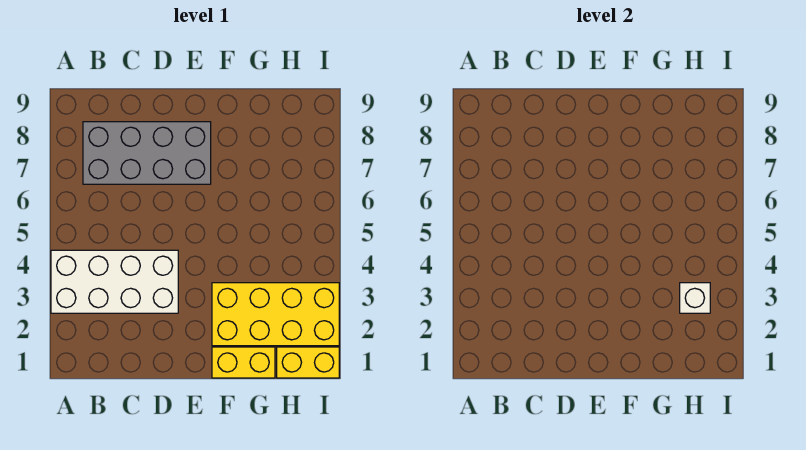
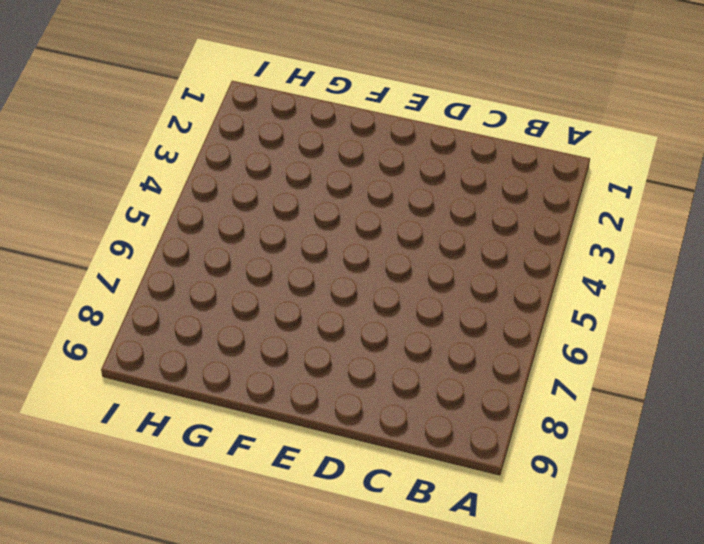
none -> white brick A3:D4 level 1
none -> grey brick B7:E8 level 1

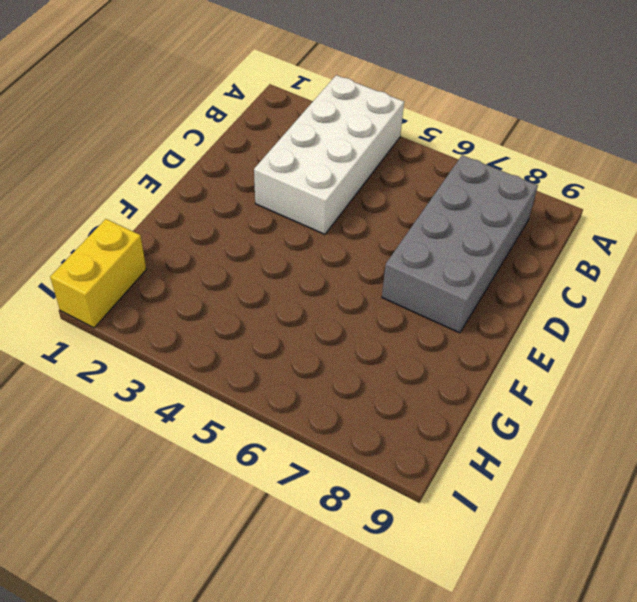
none -> yellow brick F1:G1 level 1
none -> yellow brick F2:I3 level 1

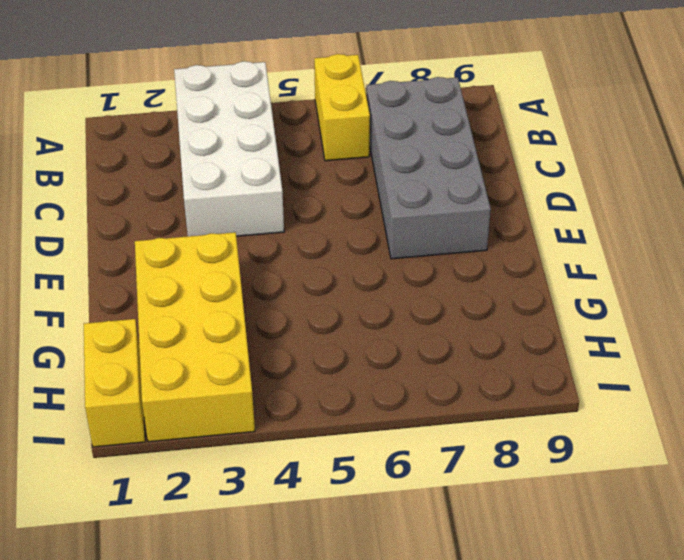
yellow brick A6:B6 level 1 -> yellow brick F1:G1 level 1
none -> white brick H3 level 2

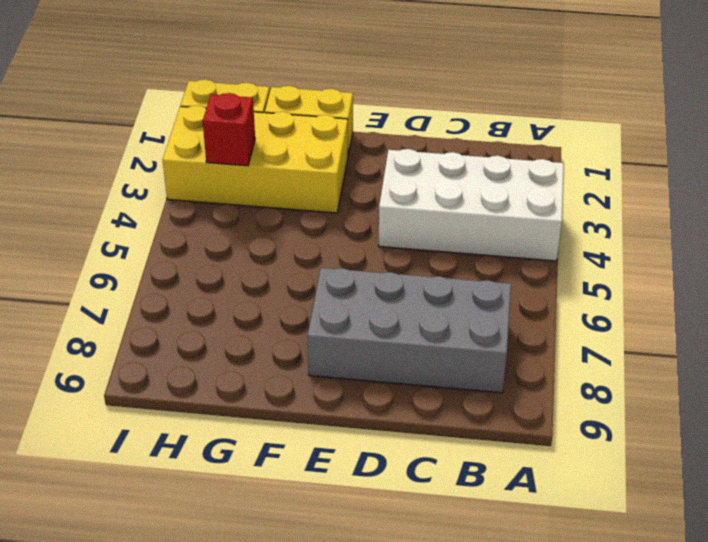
red brick H3 level 2 -> white brick H3 level 2

